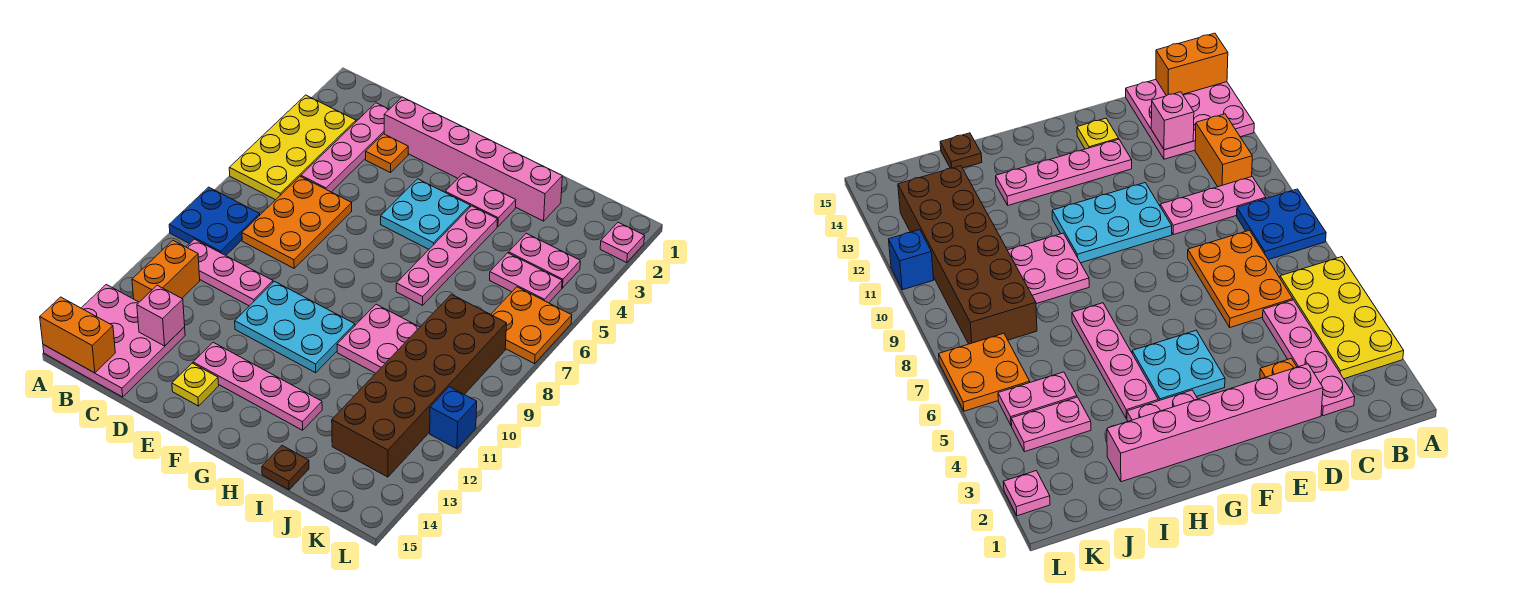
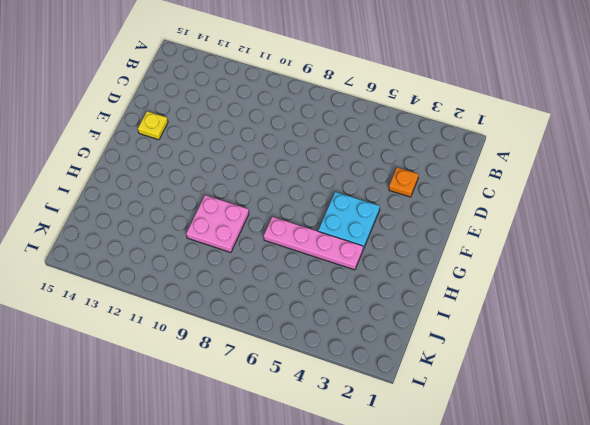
none -> yellow plate A3:B6 level 1
none -> blue plate A8:B9 level 1
none -> pink plate A13:C15 level 1

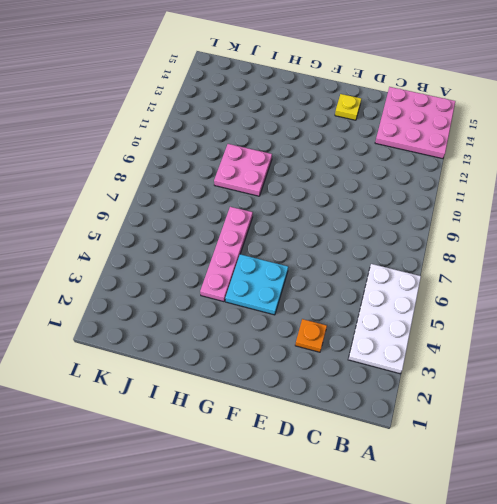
white plate A3:B6 level 1 -> yellow plate A3:B6 level 1
none -> blue plate A8:B9 level 1
none -> pink plate B10:D10 level 1
none -> orange brick B11:B12 level 1

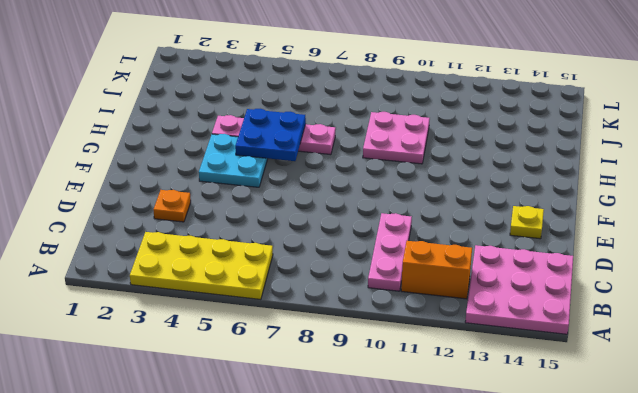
blue plate G5:H6 level 2 -> blue plate A8:B9 level 1
none -> pink plate C2:C5 level 1
none -> orange plate C6:D8 level 1
none -> pink brick D2:I2 level 1

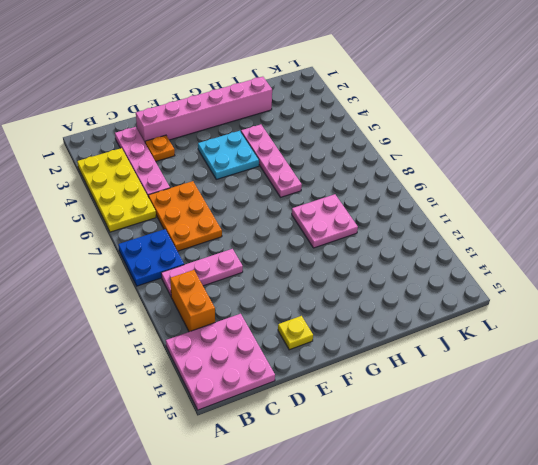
none -> cyan plate E10:G11 level 1
none -> pink plate E13:H13 level 1
none -> pink plate G3:H3 level 1

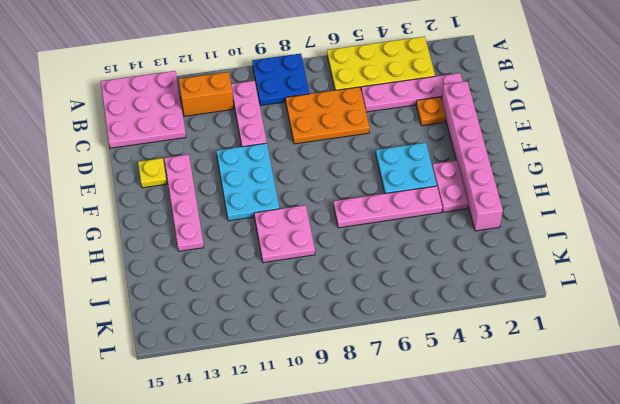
none -> brown plate I15 level 1
none -> pink plate J4:K4 level 1
none -> pink plate J5:K5 level 1

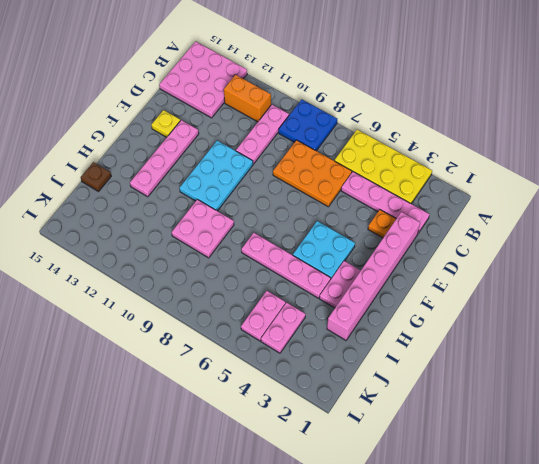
none -> brown brick J8:K13 level 1
none -> orange plate K6:L7 level 1
none -> pink plate L2 level 1

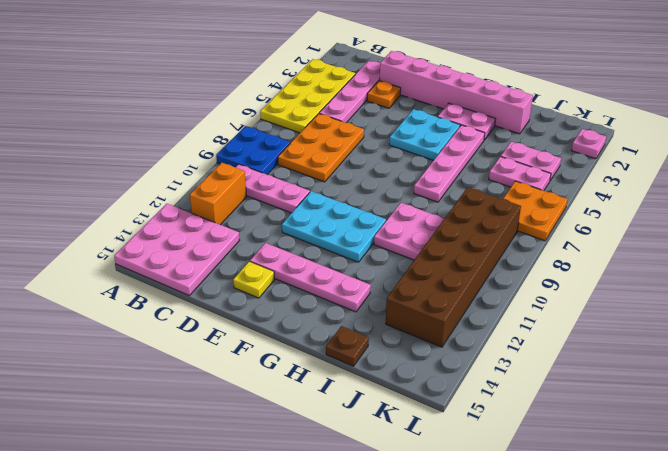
none -> blue brick L11 level 1
none -> orange brick A15:B15 level 2
none -> pink brick C13 level 2

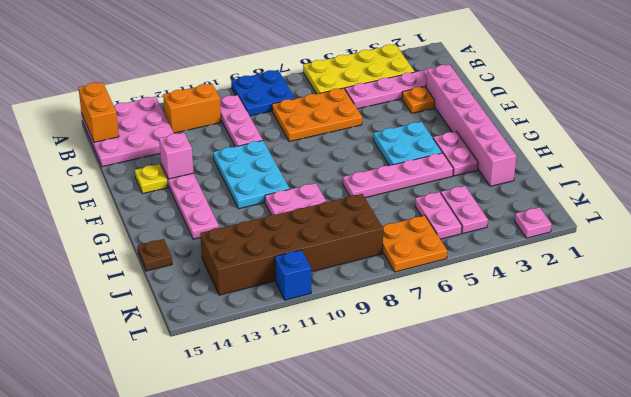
pink brick E13 level 2 -> pink brick C13 level 2

